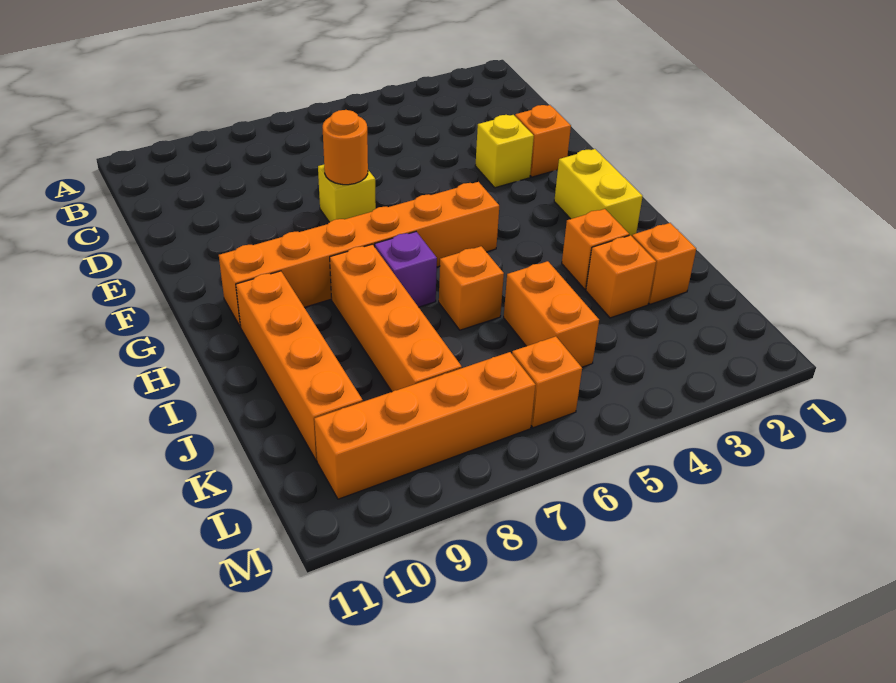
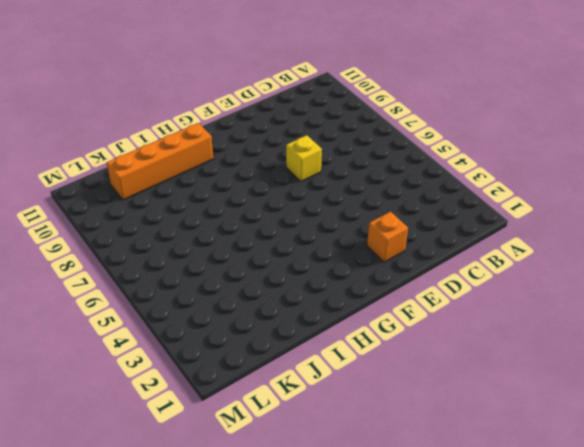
none -> yellow brick E3 level 1
none -> yellow brick G2:H2 level 1
none -> orange brick G5:G10 level 1

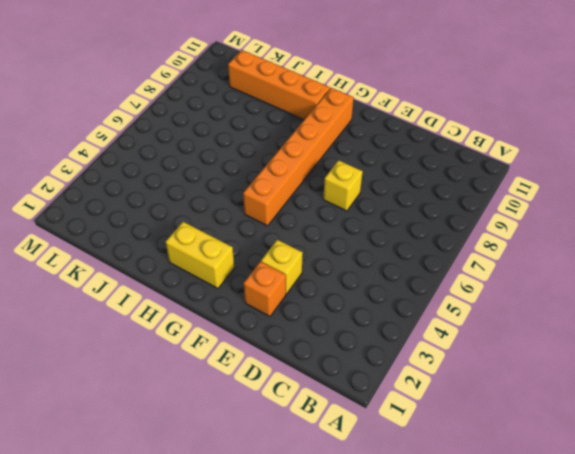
none -> purple brick H7 level 1
none -> orange brick H8:K8 level 1
none -> orange brick I3 level 1

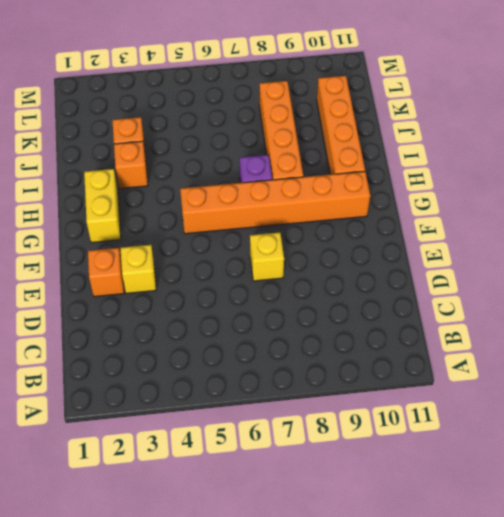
none -> orange brick I6 level 1
none -> orange brick J2 level 1
none -> orange brick J5:K5 level 1

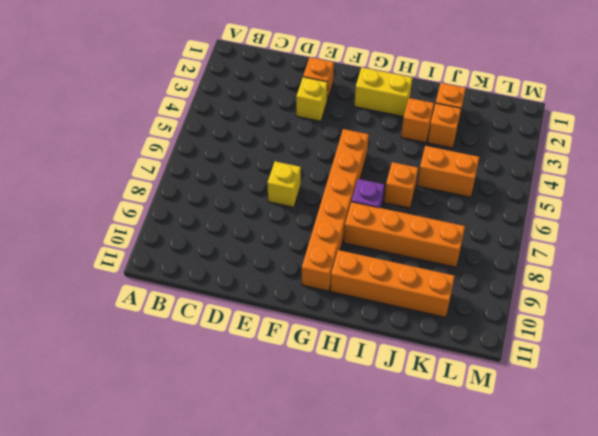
none -> orange brick L6 level 1
none -> orange brick L7:L10 level 1
none -> orange round brick E7 level 2

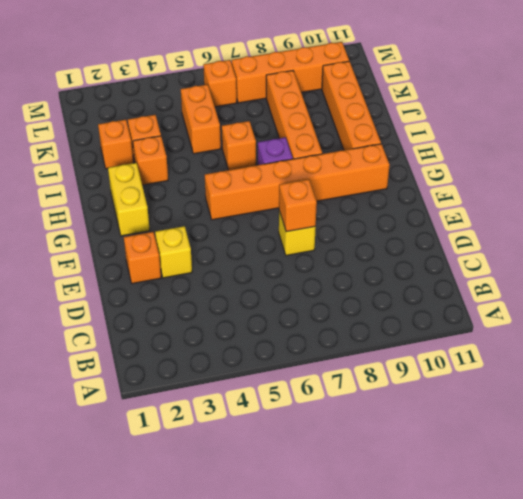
orange brick E7 level 2 -> orange round brick E7 level 2

